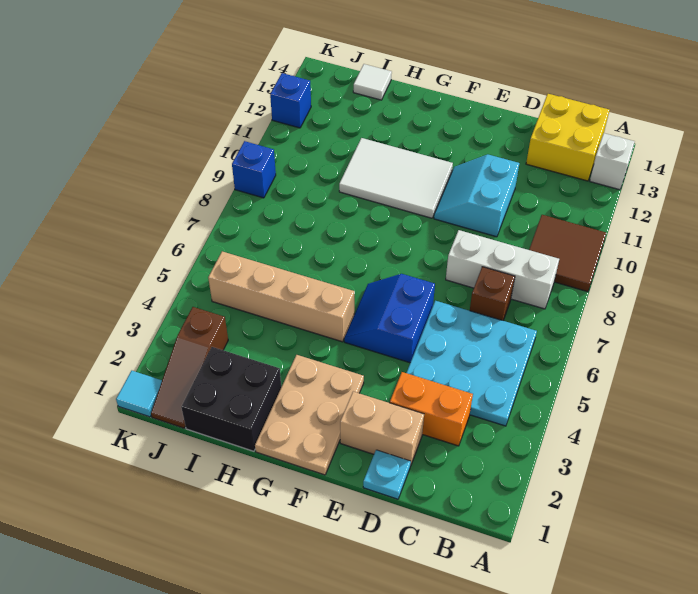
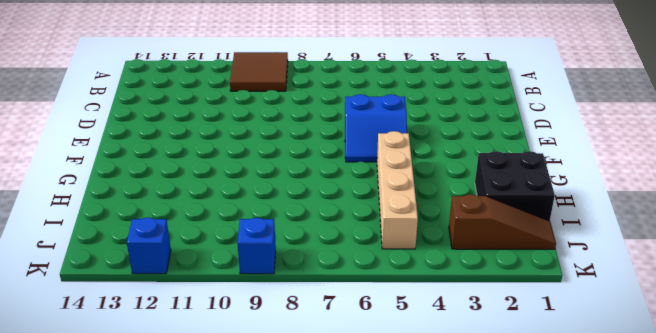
none -> white brick A13 level 1
none -> cyan plate B4:D6 level 1
none -> white brick B8:D8 level 1

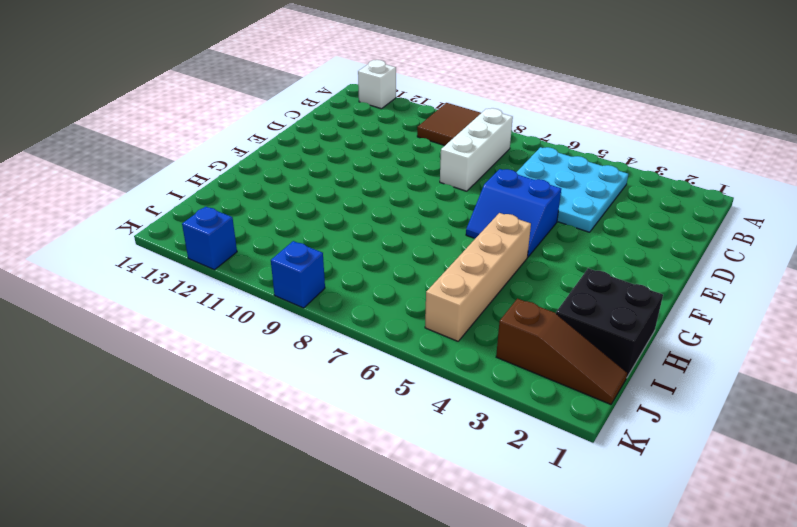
none -> yellow brick B13:C14 level 1
none -> orange brick C3:D3 level 1
none -> brown brick C7 level 1

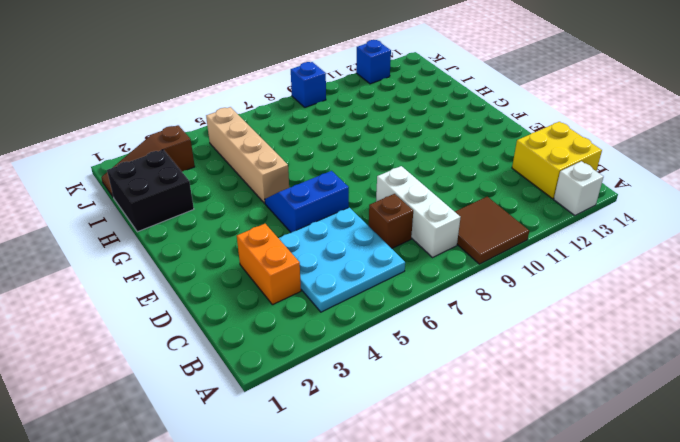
none -> cyan plate D1 level 1
none -> tan brick D2:E2 level 1
none -> cyan slope D10:E11 level 1 top D

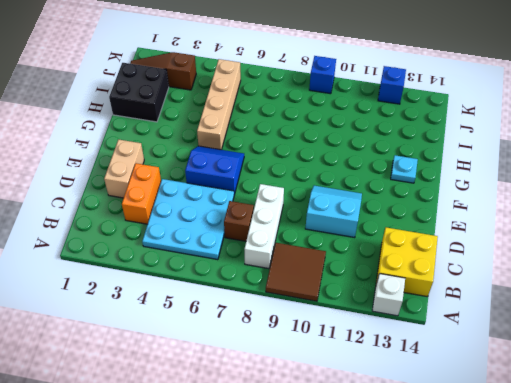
cyan plate G13 level 1 -> cyan plate D1 level 1
none -> tan plate F1:G3 level 1
none -> white tile F10:H11 level 1
none -> white tile I14 level 1

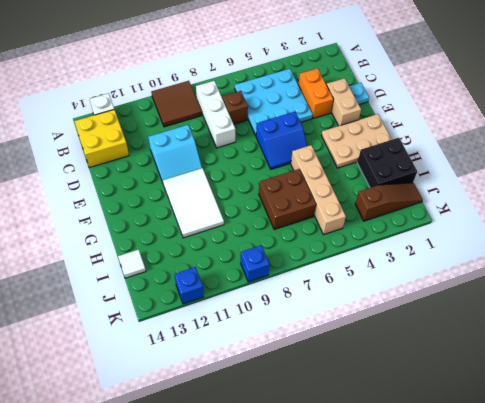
brown brick H6:I7 level 1 -> none
none -> cyan tile K1 level 1

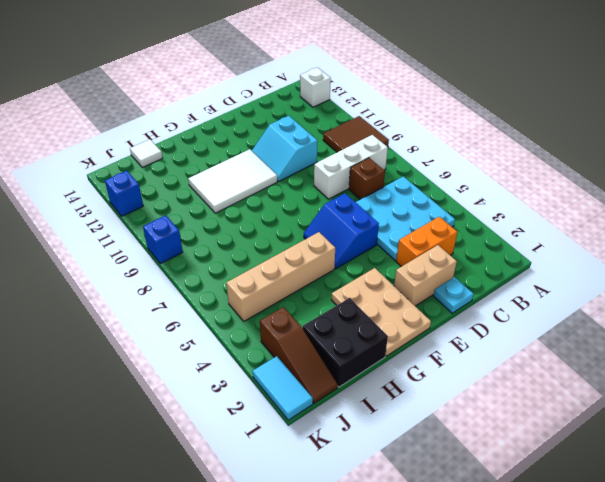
cyan tile K1:K2 level 1 -> cyan tile K1 level 1
none -> yellow brick B13:C14 level 1

